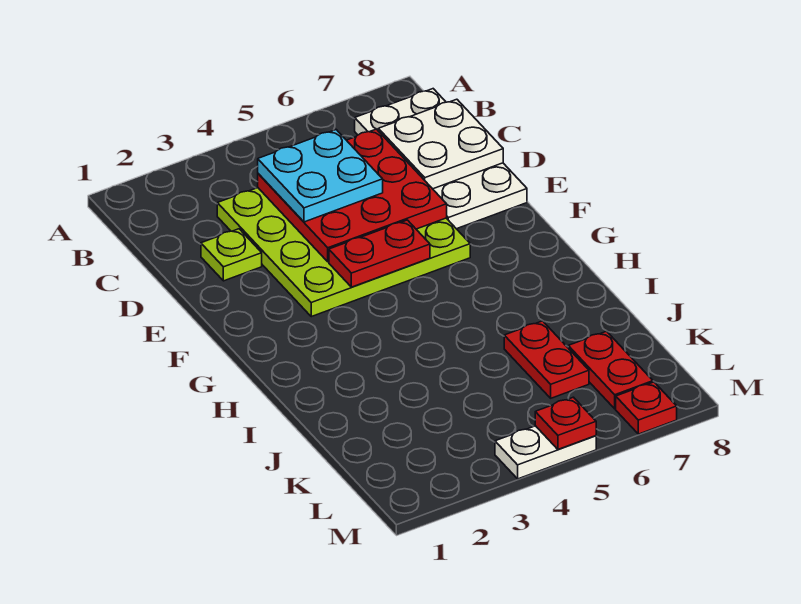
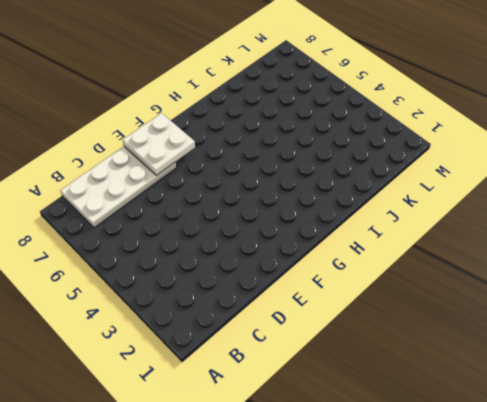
white plate E7:F8 level 2 -> white plate C7:D8 level 2
none -> lime plate C3:F6 level 1
none -> lime plate D2 level 1
none -> red plate J6:K6 level 1

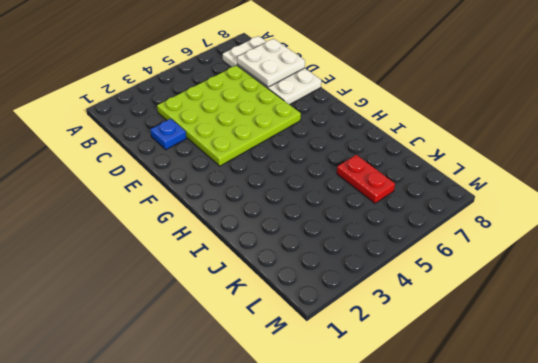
blue plate D2 level 1 -> lime plate D2 level 1
none -> red plate K7:L7 level 1
none -> white plate M4:M5 level 1
none -> red plate M7 level 1

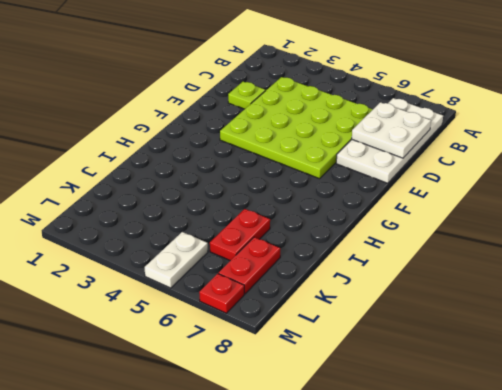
white plate L5:M5 level 1 -> white plate M4:M5 level 1
none -> red plate C4:E6 level 2
none -> red plate F4:F5 level 2
none -> red plate M5 level 2

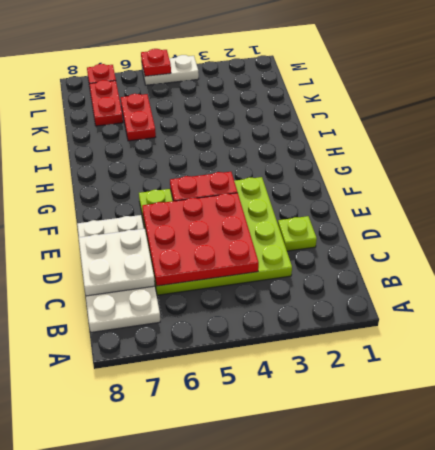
none -> cyan plate C4:D5 level 3

